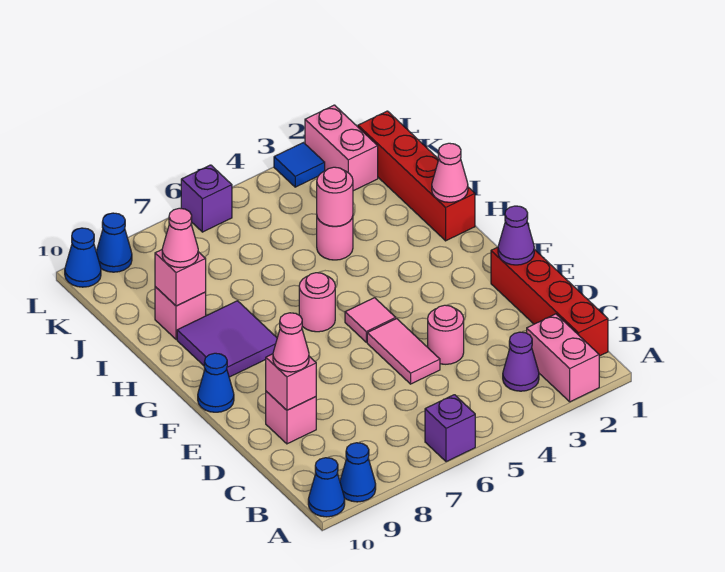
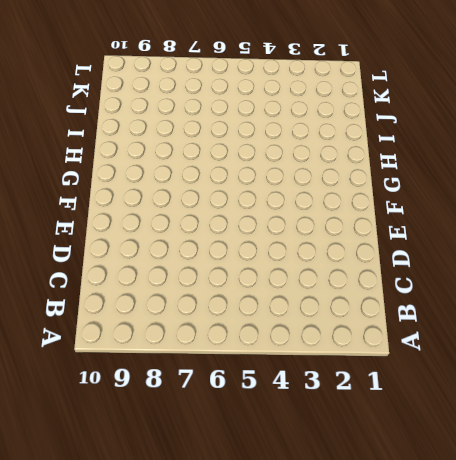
none -> pink brick A2:B2 level 1
none -> purple brick A6 level 1
none -> blue cone A9 level 1

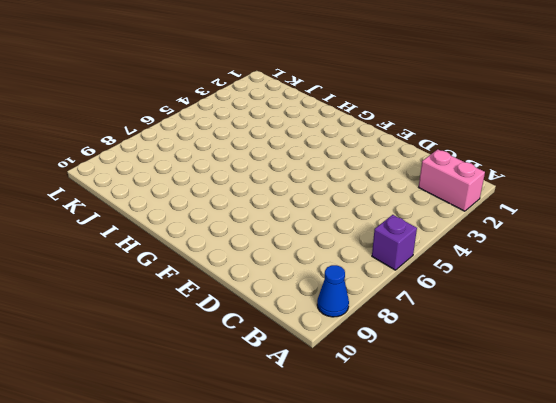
none -> blue cone A10 level 1
none -> red brick B1:E1 level 1
none -> purple cone B3 level 1

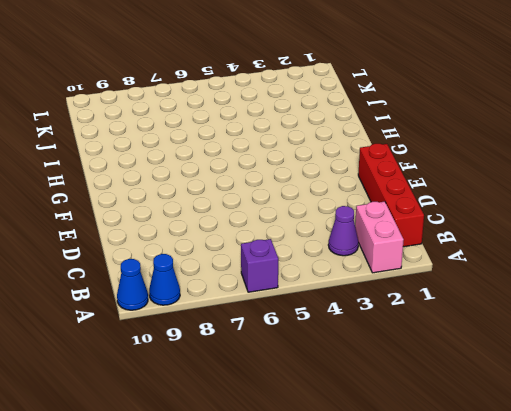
none -> pink round brick D4 level 1
none -> pink tile D5:E5 level 1
none -> pink brick D9 level 1

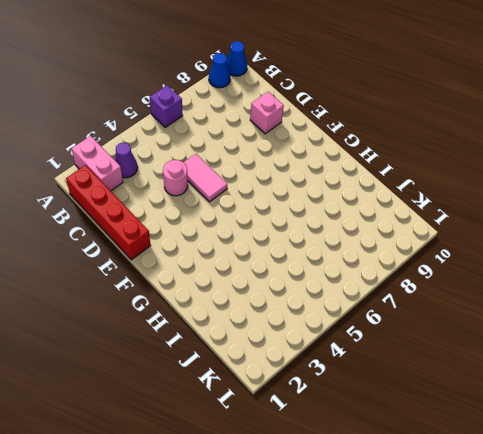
none -> pink tile F5 level 1
none -> blue cone F10 level 1
none -> pink round brick G6 level 1

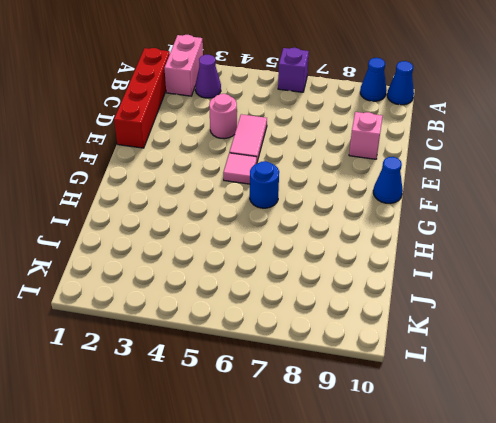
blue round brick G6 level 1 -> pink round brick G6 level 1
none -> purple tile G8:H9 level 1
none -> red brick H1:K1 level 1
none -> pink round brick I4 level 1

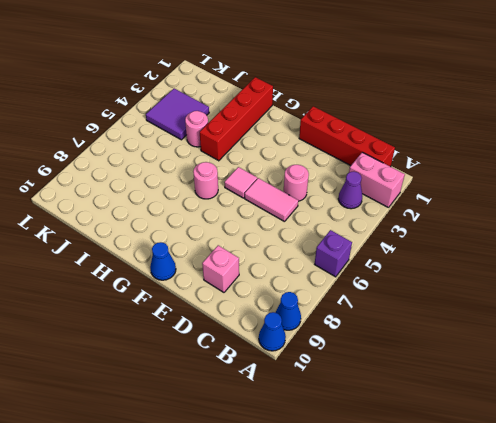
red brick H1:H4 level 1 -> red brick H1:K1 level 1
purple tile J3:K4 level 1 -> purple tile G8:H9 level 1
none -> pink brick I9 level 1
none -> pink brick K2:L2 level 1
none -> blue tile L3 level 1

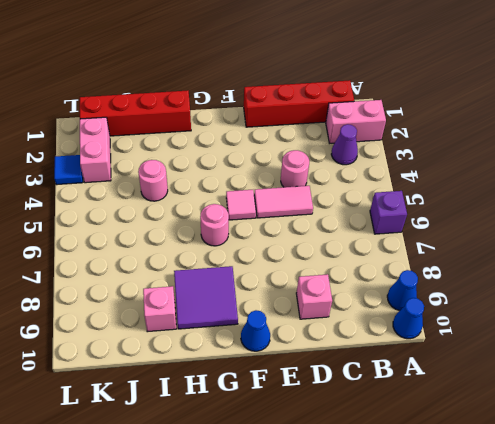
pink brick K2:K3 level 1 -> pink brick K2:L2 level 1
none -> purple brick L6 level 1
none -> blue cone L9 level 1
none -> blue cone L10 level 1

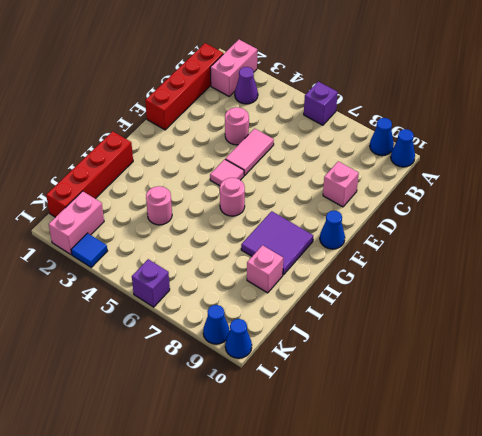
none -> pink brick D9 level 2
none -> purple cone E1 level 2
none -> pink cone H1 level 2

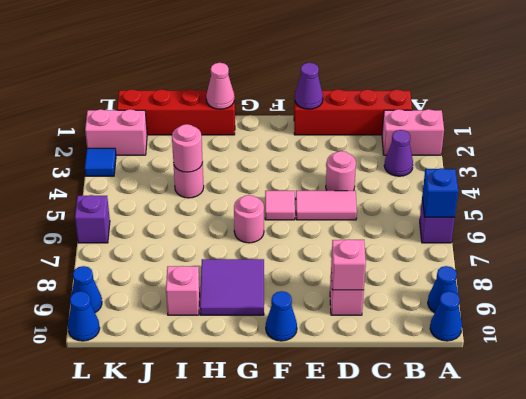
blue brick A6 level 2 -> none
none -> pink brick I9 level 2
none -> pink cone D9 level 3
none -> pink cone I9 level 3

